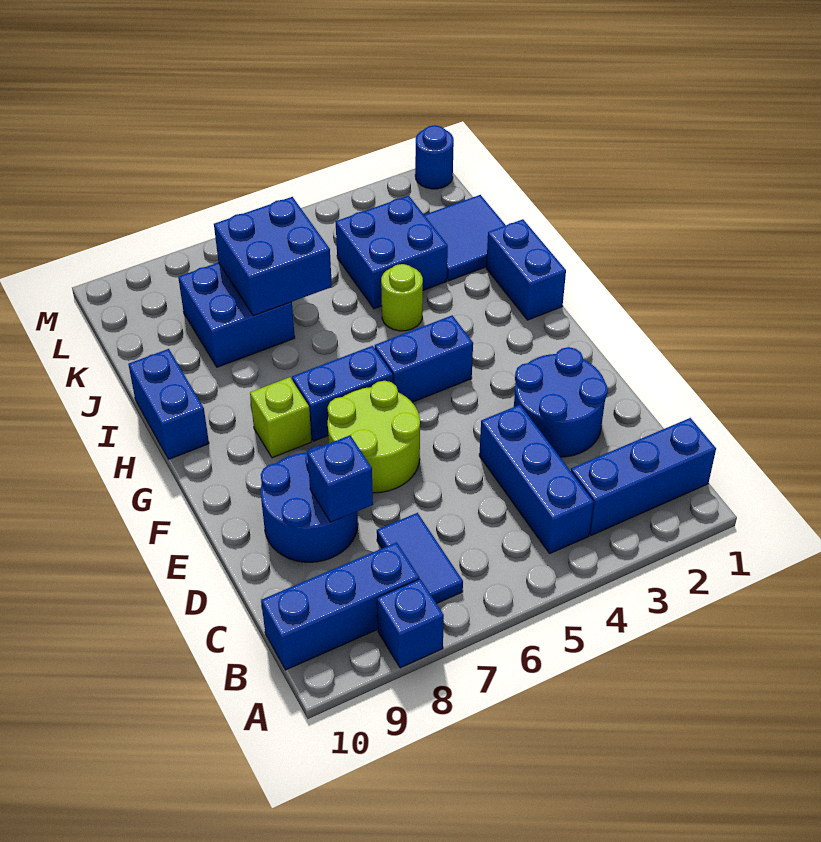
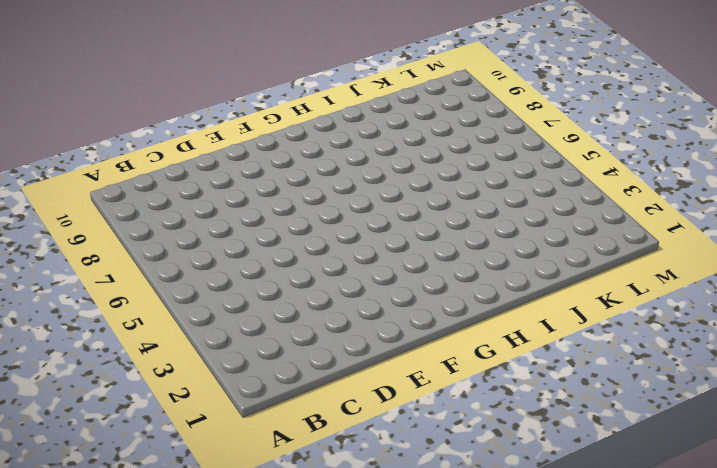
none -> blue brick A8 level 1
none -> blue brick B1:B3 level 1
none -> blue brick B4:D4 level 1

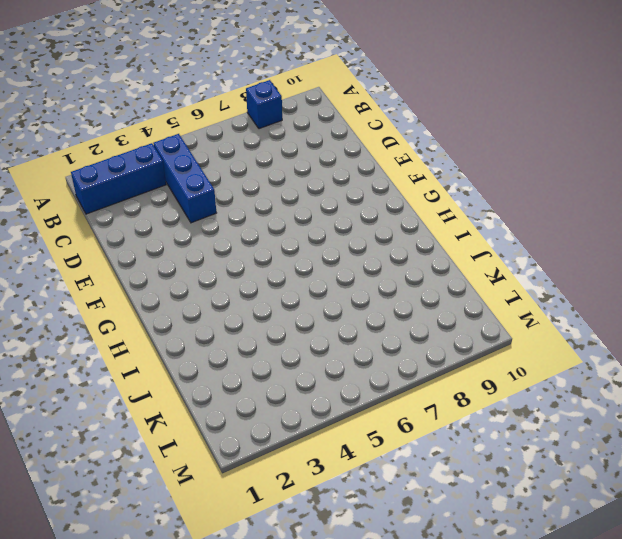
none -> blue tile B7:C7 level 1
none -> blue brick B8:B10 level 1
none -> blue round brick D2:E3 level 1

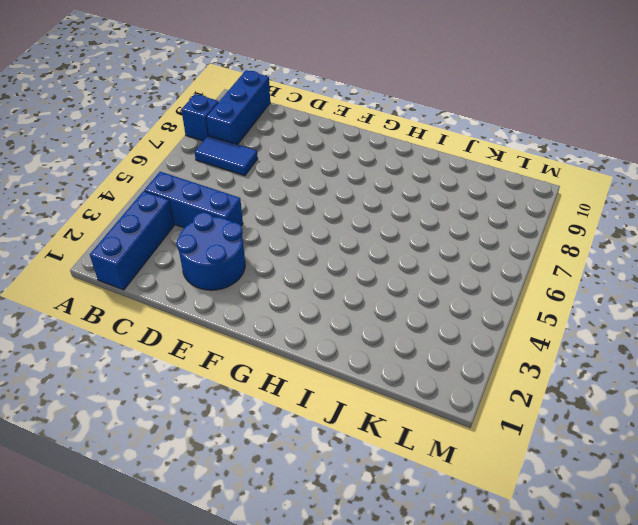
none -> blue round brick D8:E9 level 1
none -> lime round brick E6:F7 level 1
none -> blue brick G4:G5 level 1

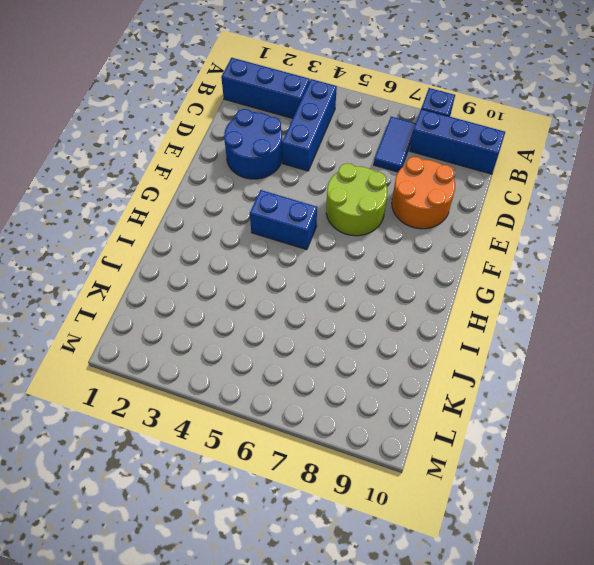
orange round brick D8:E9 level 1 -> blue round brick D8:E9 level 1
none -> blue brick G6:G7 level 1
none -> lime brick G8 level 1
none -> blue brick H1:I1 level 1

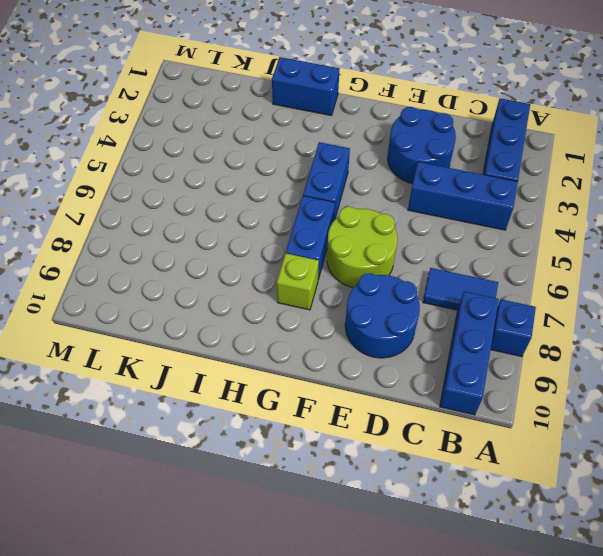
none -> blue brick H10:I10 level 1
none -> lime round brick I4 level 1
none -> blue tile J1:K2 level 1

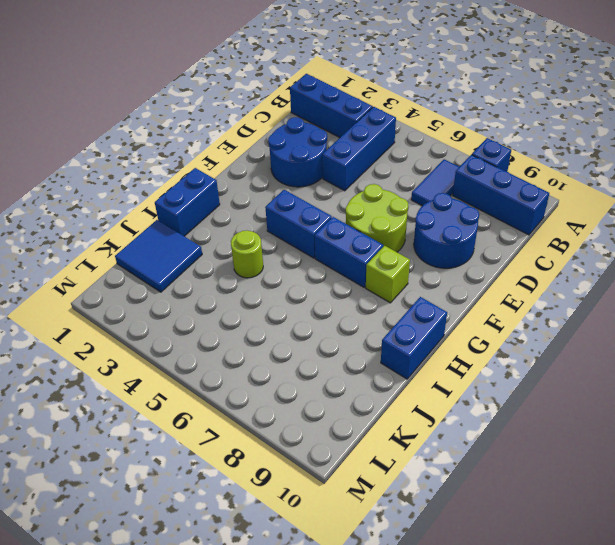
none -> blue brick J3:K4 level 1
none -> blue brick J7:K8 level 1
none -> blue round brick M1 level 1

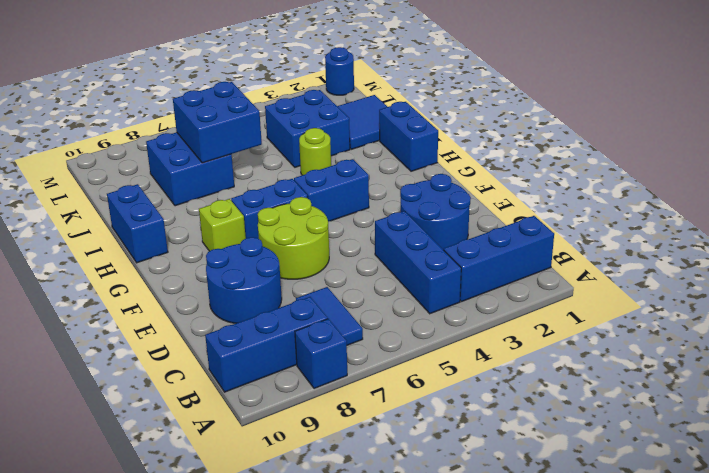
none -> blue brick D8 level 2

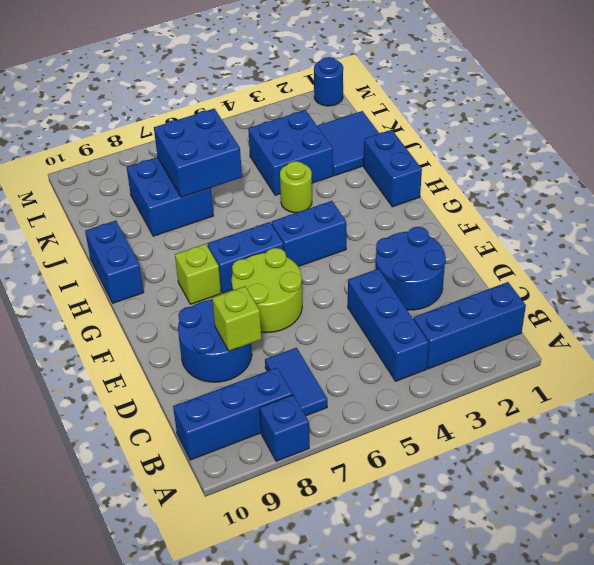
lime brick D8 level 2 -> blue brick D8 level 2

